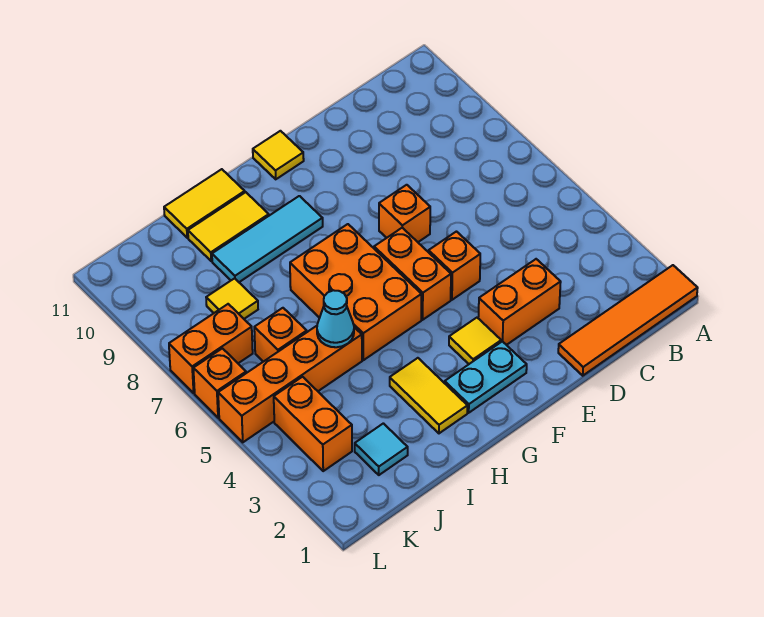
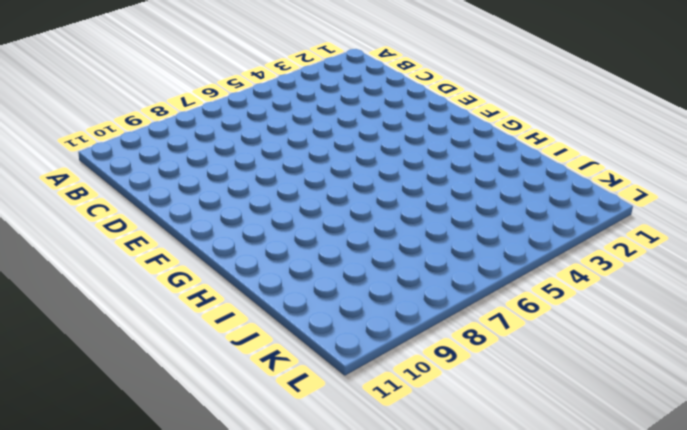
none -> orange tile A1:D1 level 1
none -> orange brick D3:E3 level 1
none -> orange brick E5 level 1

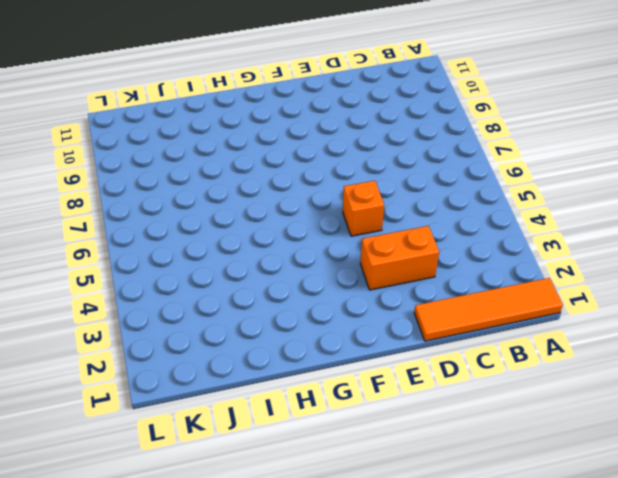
none -> orange brick E7 level 1
none -> cyan plate F2:G2 level 1
none -> yellow tile F3 level 1

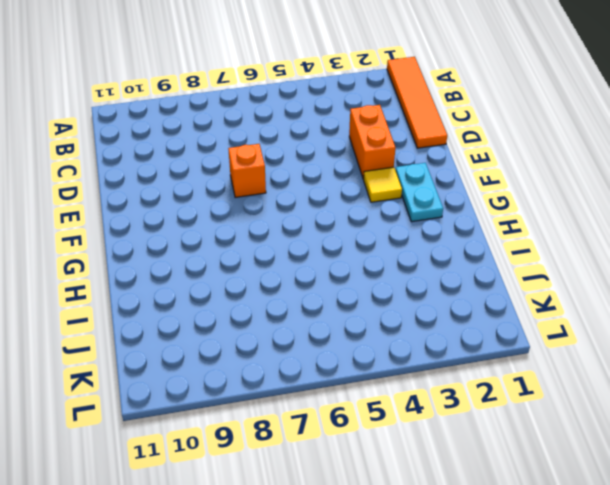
none -> orange brick E5 level 1
none -> orange brick F5:F6 level 1
none -> yellow tile F11 level 1

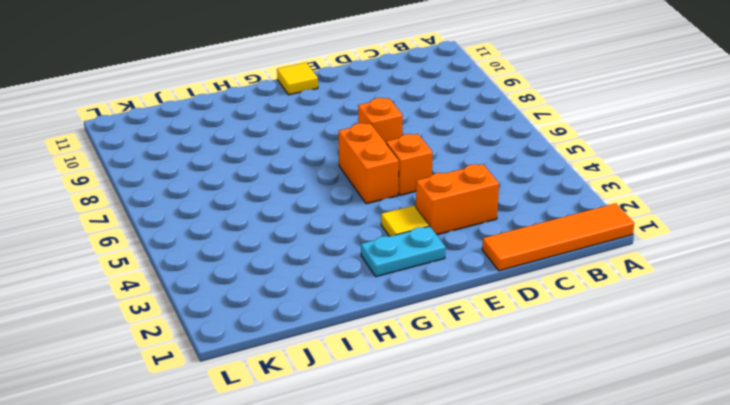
none -> orange brick G5:H7 level 1
none -> cyan tile G9:I9 level 1
none -> yellow tile H2:H3 level 1

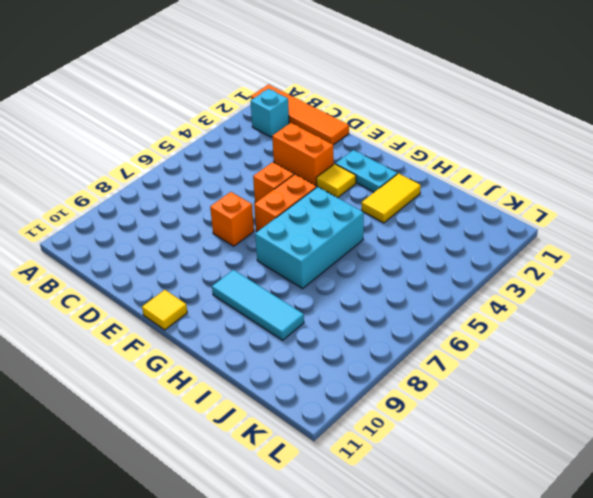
cyan brick B2 level 1 -> none
cyan brick G5:H7 level 1 -> orange brick G5:H7 level 1
none -> yellow tile H10:I10 level 1
none -> yellow tile H11:I11 level 1
none -> orange brick I5:L5 level 1

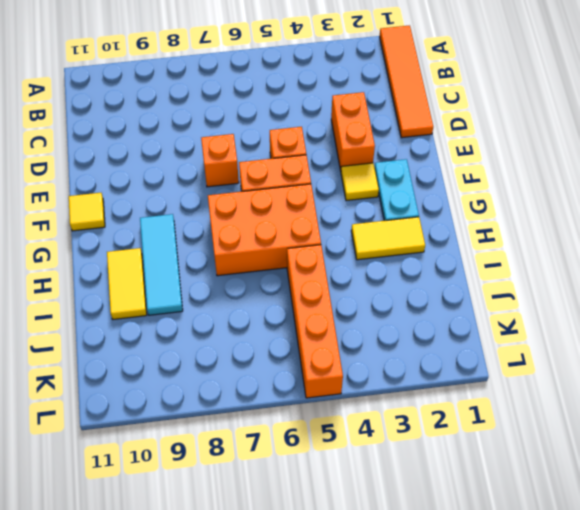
none -> yellow tile H11:I11 level 1
none -> cyan tile J2 level 1
none -> orange brick J6 level 1

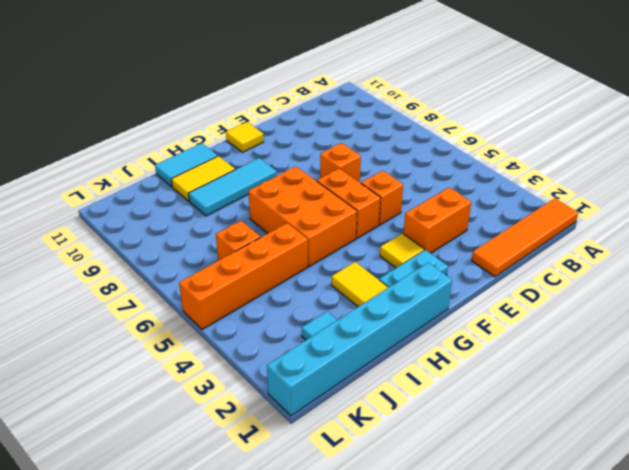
cyan brick G1:L1 level 1 -> none
cyan tile H11:I11 level 1 -> yellow tile H11:I11 level 1
none -> yellow tile J8 level 1
none -> orange brick K3:K4 level 1
none -> orange brick K7:L7 level 1

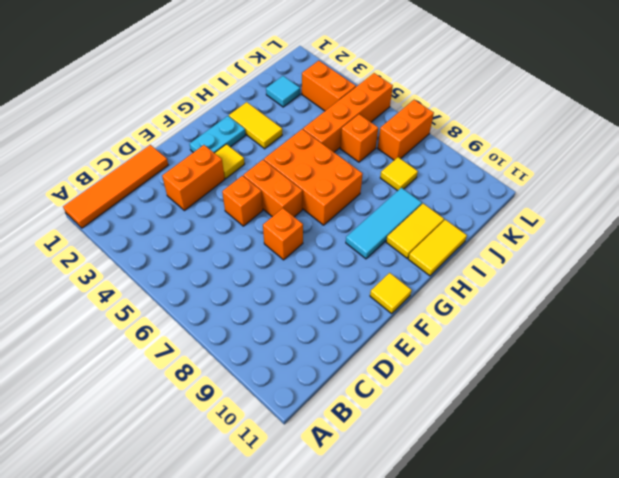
none -> orange brick L6 level 1
none -> cyan cone I5 level 2

